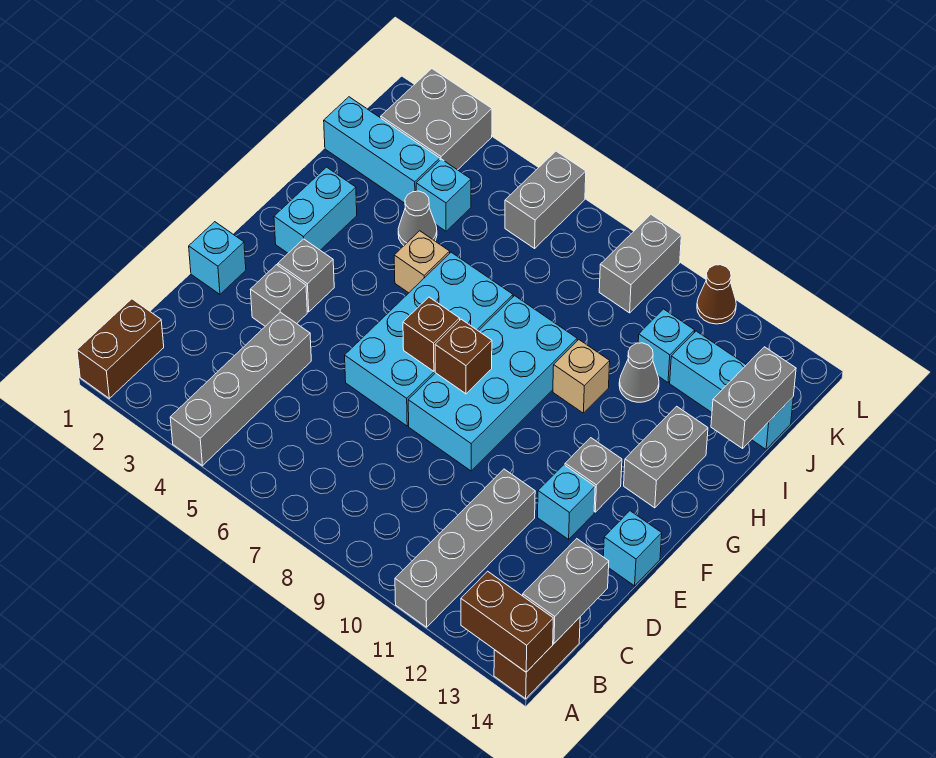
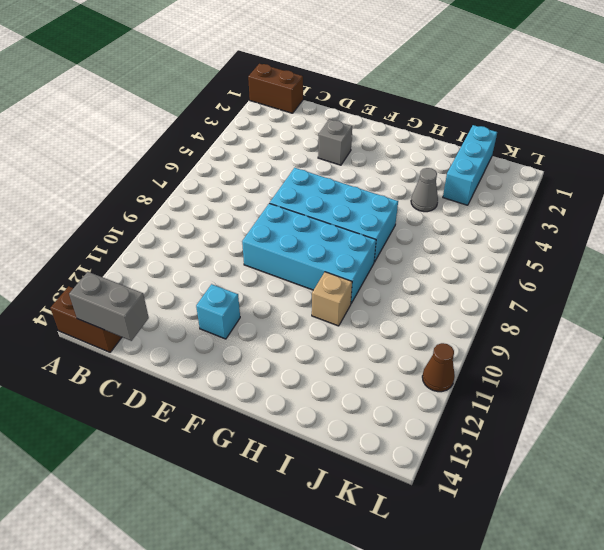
none -> grey brick A4:D4 level 1
none -> grey brick A11:D11 level 1
none -> cyan brick E1 level 1
none -> cyan brick E14 level 1

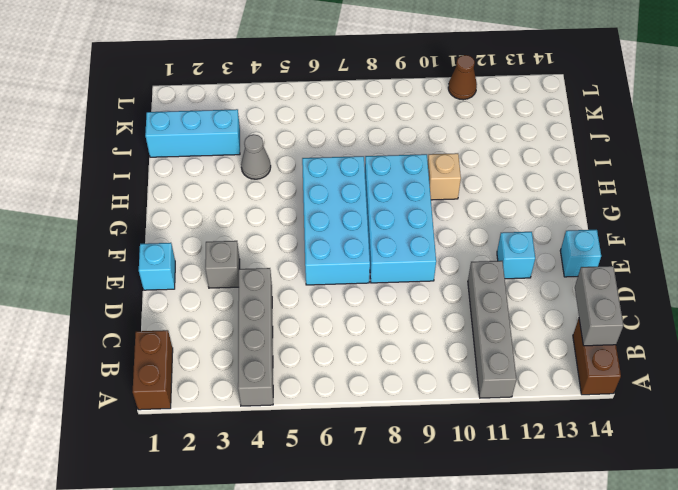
none -> grey brick F3 level 1
none -> grey brick F12 level 1
none -> cyan brick G2:H2 level 1
none -> grey brick G13:H13 level 1

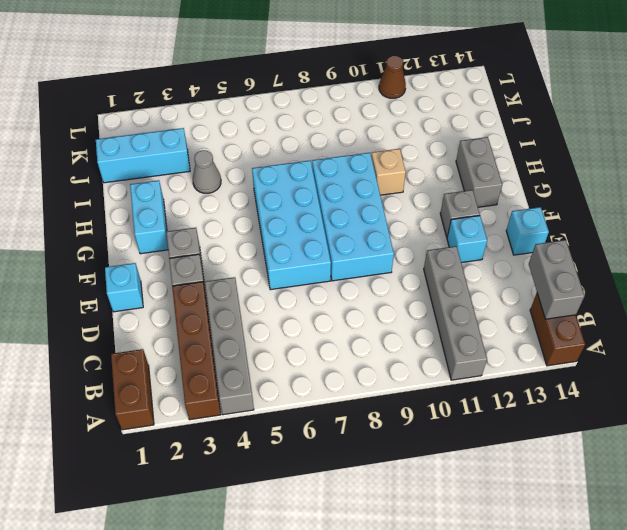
brown brick A3:D3 level 1 -> none
none -> tan brick H5 level 1
none -> grey cone I11 level 1
none -> cyan brick J4 level 1
none -> cyan brick J11 level 1

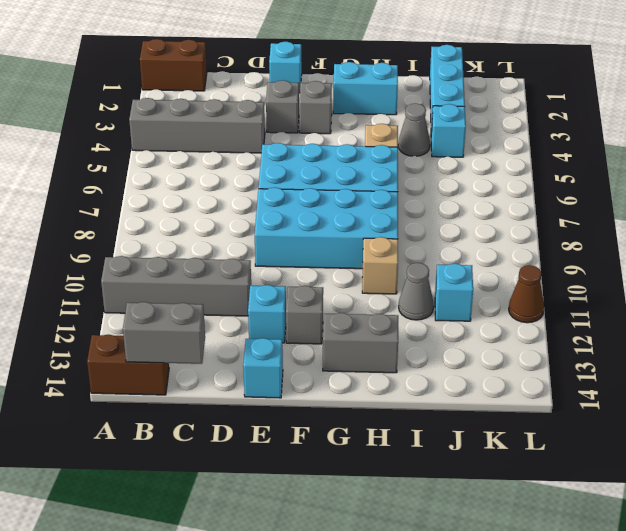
none -> cyan brick J12:J14 level 1
none -> grey brick K2:L3 level 1
none -> grey brick K6:L6 level 1
none -> grey brick K9:L9 level 1

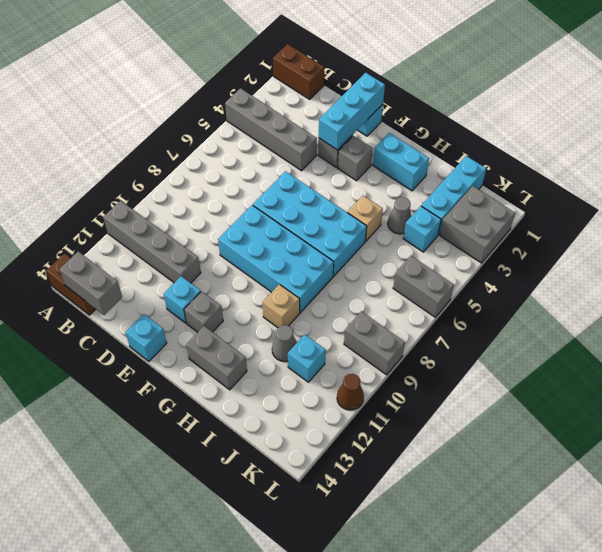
cyan brick E1:E3 level 2 -> cyan brick J12:J14 level 1
none -> brown brick A13:A14 level 2
none -> brown brick F7 level 2
none -> brown brick F8 level 2
none -> grey brick I14:J14 level 2

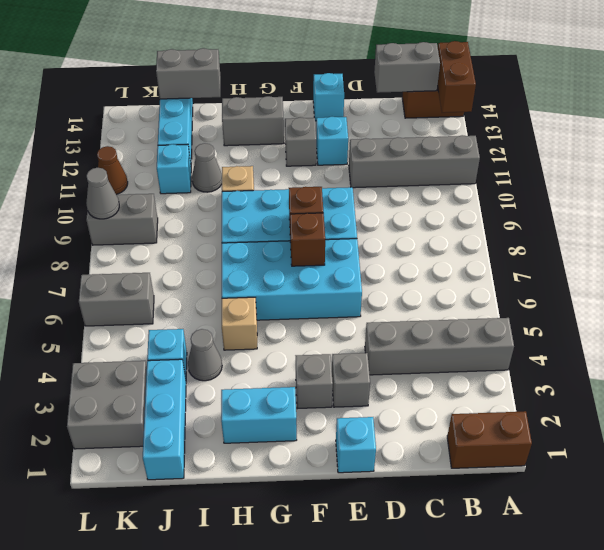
grey cone L9 level 2 -> none

